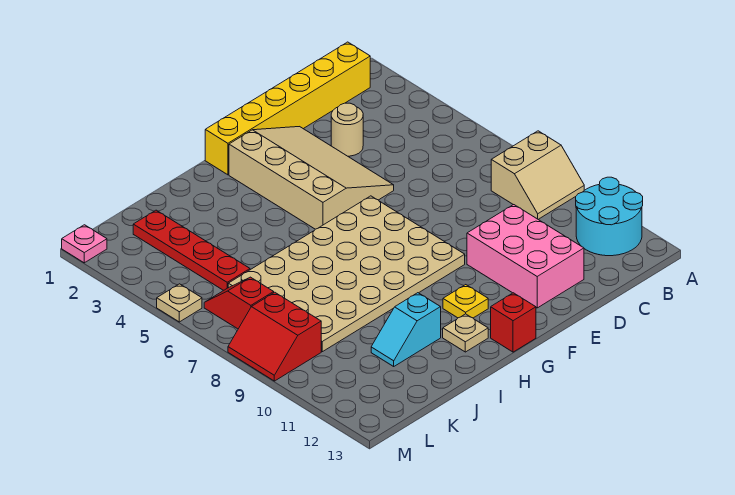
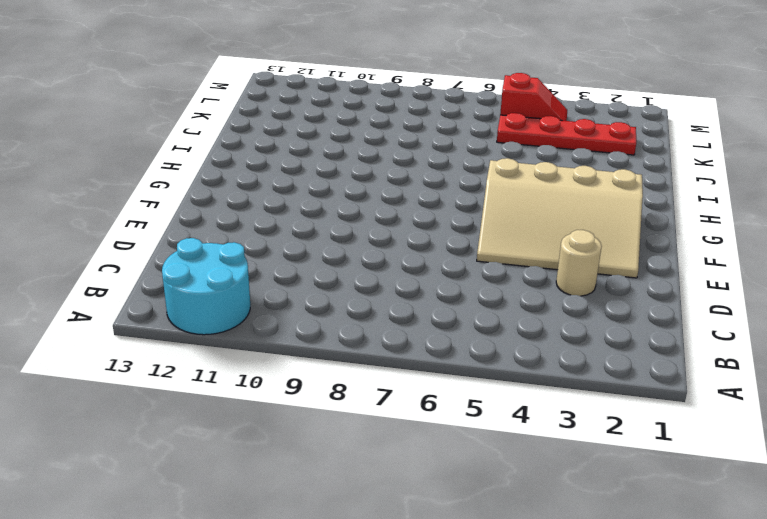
red slope L4:L5 level 1 top 5 -> red slope L6:L7 level 1 top 7
none -> tan slope A8:B9 level 1 top 8
none -> yellow brick B1:G1 level 1
none -> pink brick D10:E12 level 1

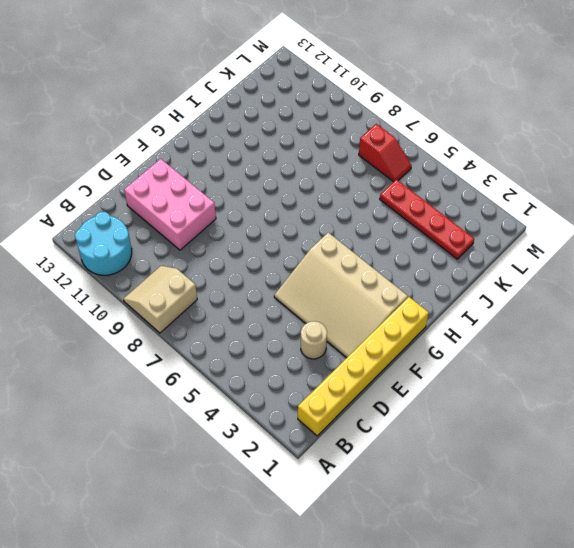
none -> tan plate F6:K9 level 1
none -> yellow plate G11 level 1
none -> red brick G13 level 1

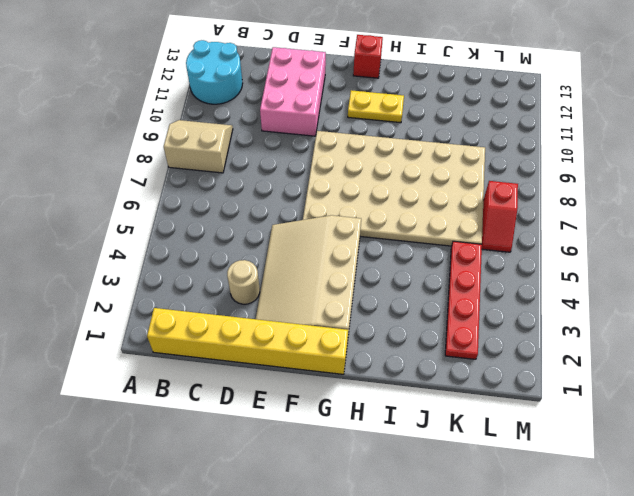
yellow plate G11:H11 level 1 -> yellow plate G11 level 1
none -> tan plate H12 level 1
none -> cyan slope I11:J11 level 1 top I
none -> red slope L8:M9 level 1 top L

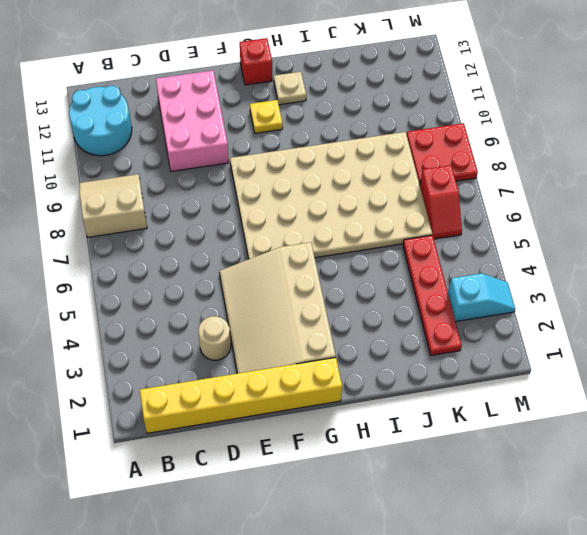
cyan slope L3:M3 level 1 top L -> cyan slope I11:J11 level 1 top I
red plate L8:M9 level 1 -> red slope L8:M9 level 1 top L
none -> pink plate M1 level 1
none -> tan plate M5 level 1

